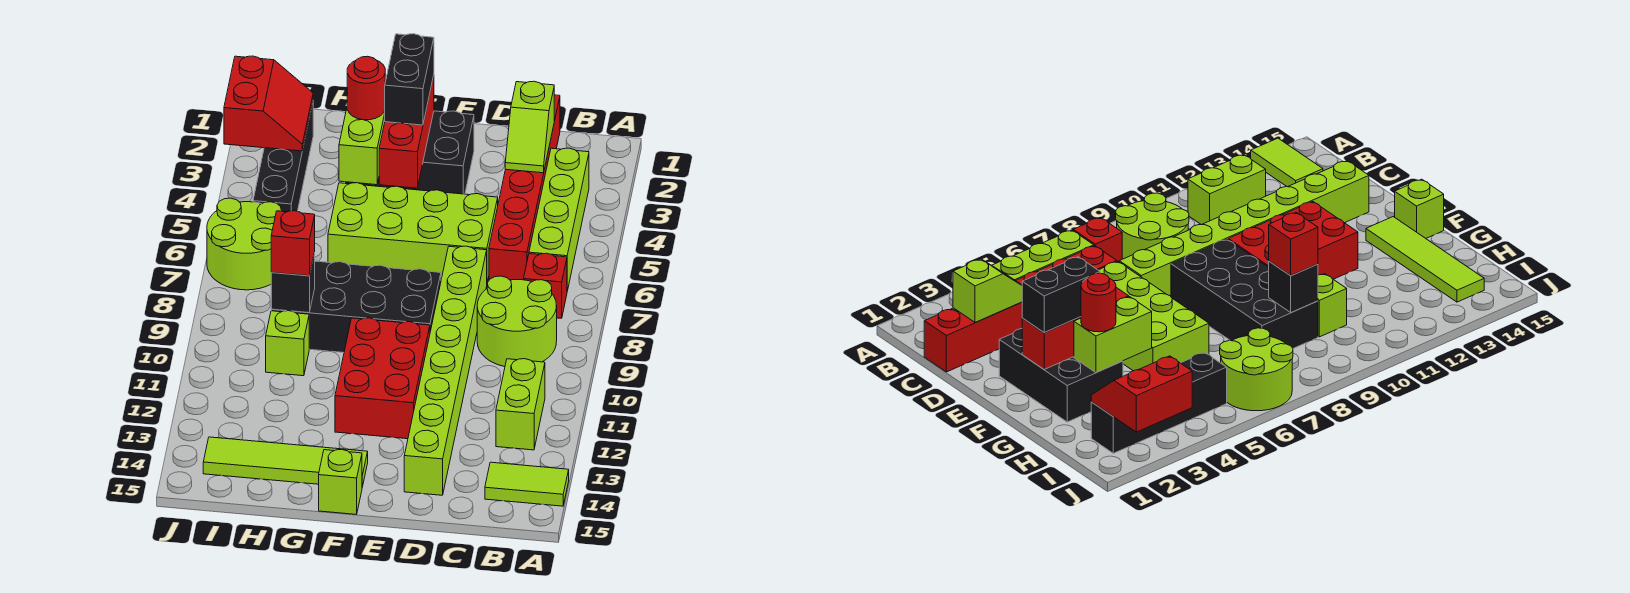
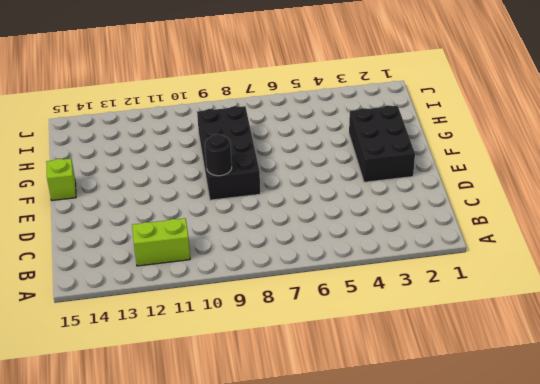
black round brick E9 level 2 -> none
none -> lime tile A14:B14 level 1
none -> lime brick B3:B6 level 1
none -> red brick B7 level 1

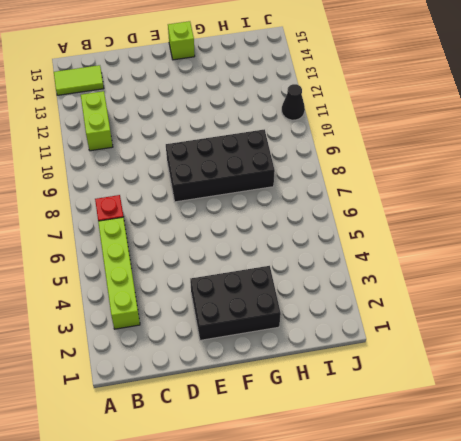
black cone J11 level 1 -> none
none -> lime round brick B8:C9 level 1
none -> red brick C1:C6 level 1
none -> lime brick D5:G6 level 1

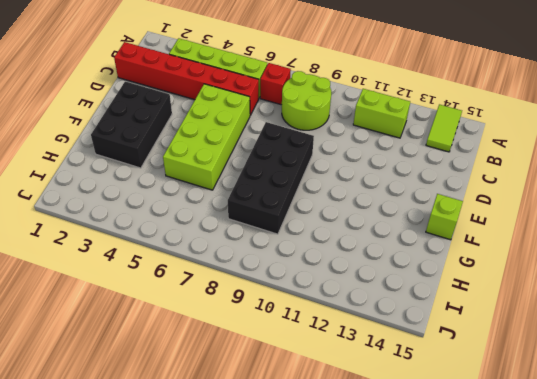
none -> lime brick D7:D14 level 1
none -> red brick E10:F12 level 1
none -> lime tile F14:I14 level 1

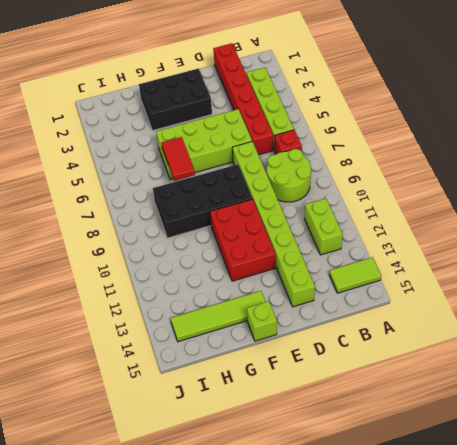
red tile G6:G7 level 2 -> none
none -> lime brick H10 level 1
none -> black brick I2:I5 level 1
none -> lime round brick I6:J7 level 1

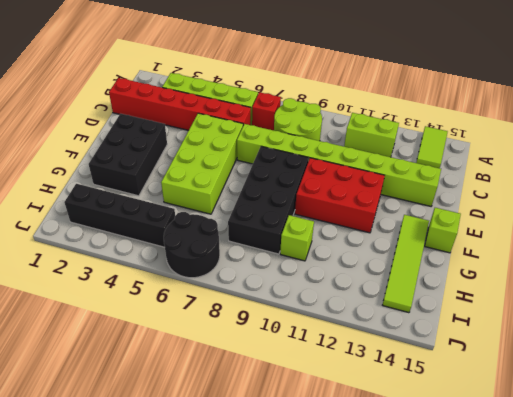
black round brick I6:J7 level 1 -> lime round brick I6:J7 level 1
none -> lime slope C2:C3 level 2 top 2
none -> red brick F2:F4 level 2
none -> lime brick G3:G4 level 2

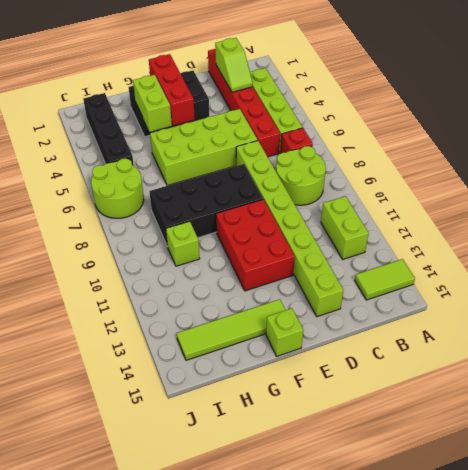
none -> black brick H9 level 2
none -> red slope I2:J3 level 2 top J
none -> black brick F2:F3 level 3

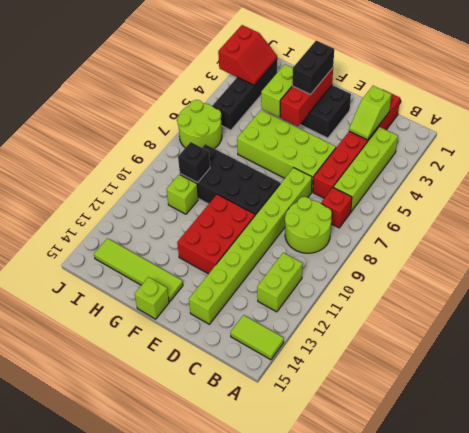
none -> red round brick G3 level 3
none -> red brick H9 level 3

